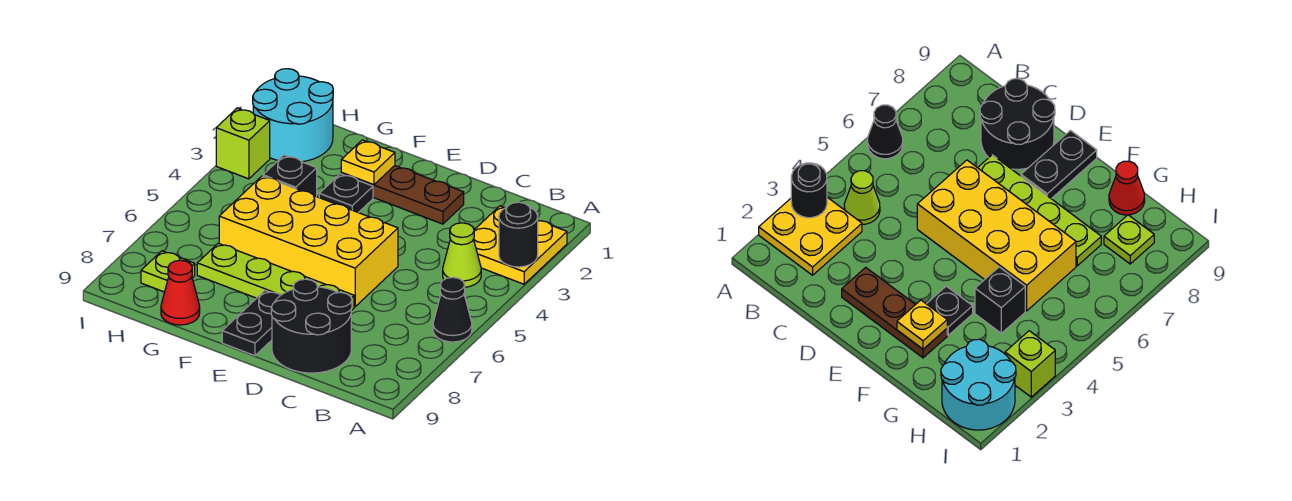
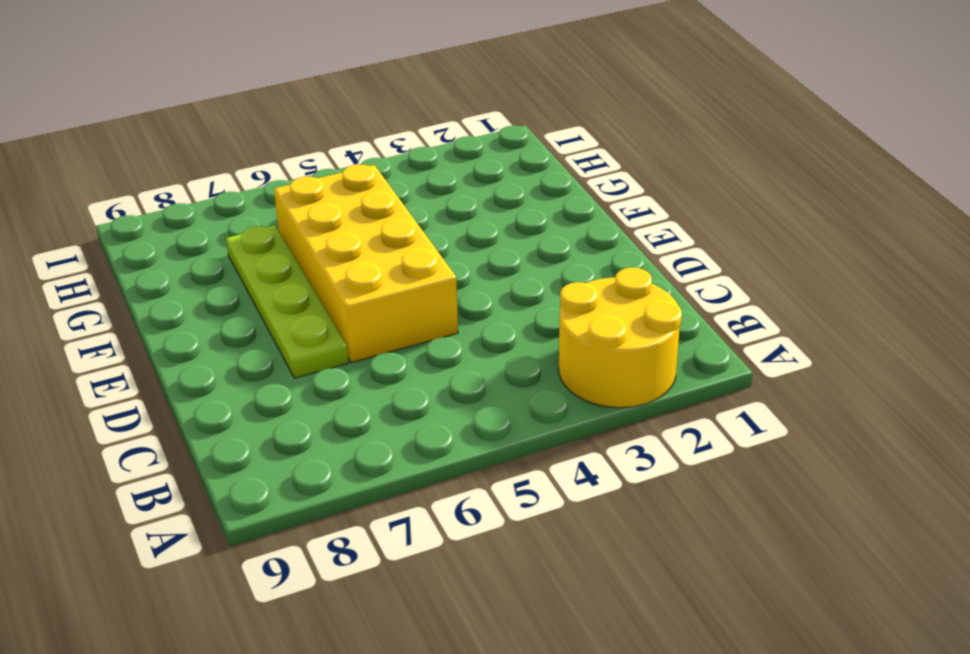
yellow round brick A2:B3 level 1 -> yellow plate A2:B3 level 1
none -> black cone A6 level 1
none -> lime cone B4 level 1
none -> black round brick C8:D9 level 1

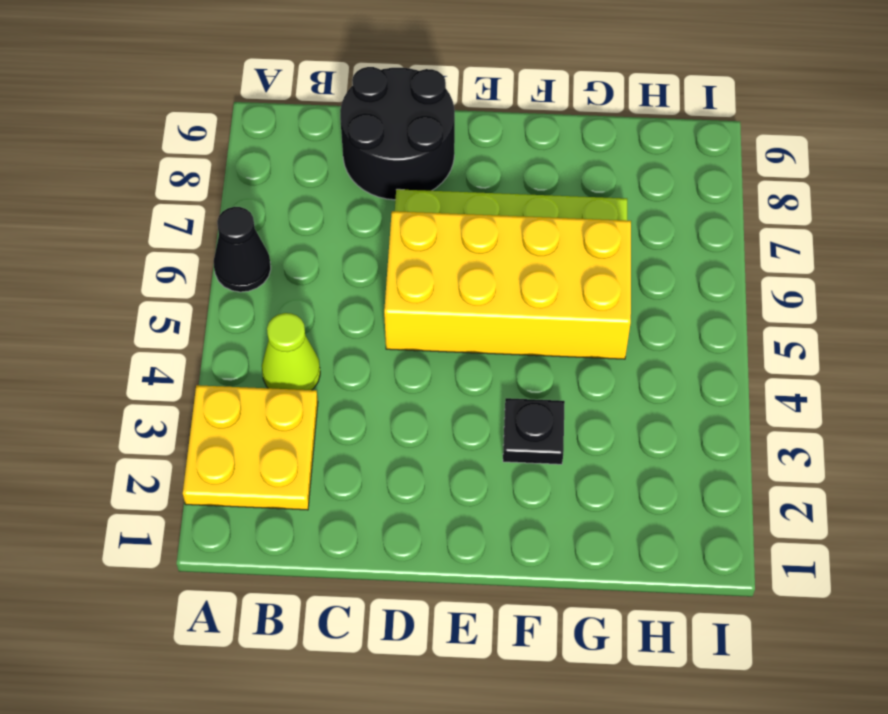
none -> brown plate D2:F2 level 1
none -> black plate E8:E9 level 1
none -> black brick G4 level 1

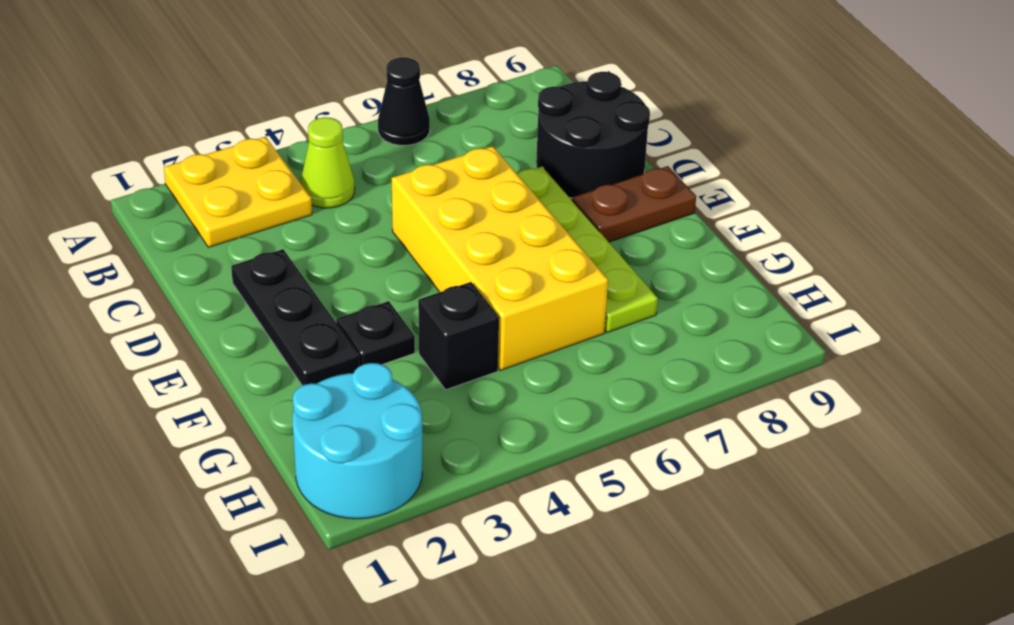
black plate D2:F2 level 1 -> brown plate D2:F2 level 1
brown plate E8:E9 level 1 -> black plate E8:E9 level 1
none -> red cone G9 level 1
none -> lime plate H8 level 1
none -> lime brick I3 level 1

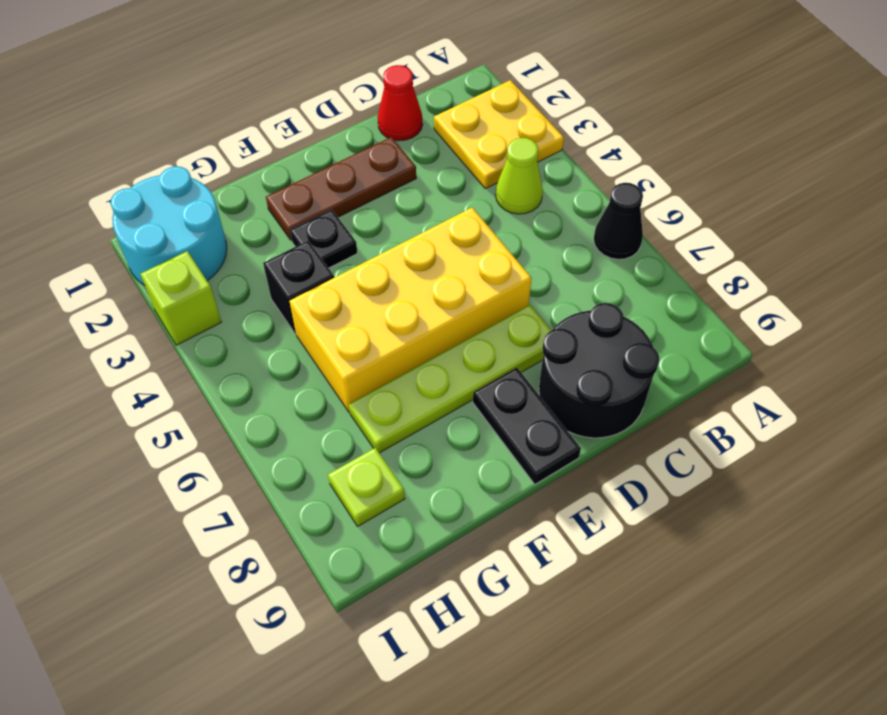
red cone C1 level 1 -> red cone G9 level 1
none -> black round brick A3 level 2
none -> yellow plate F2 level 2

